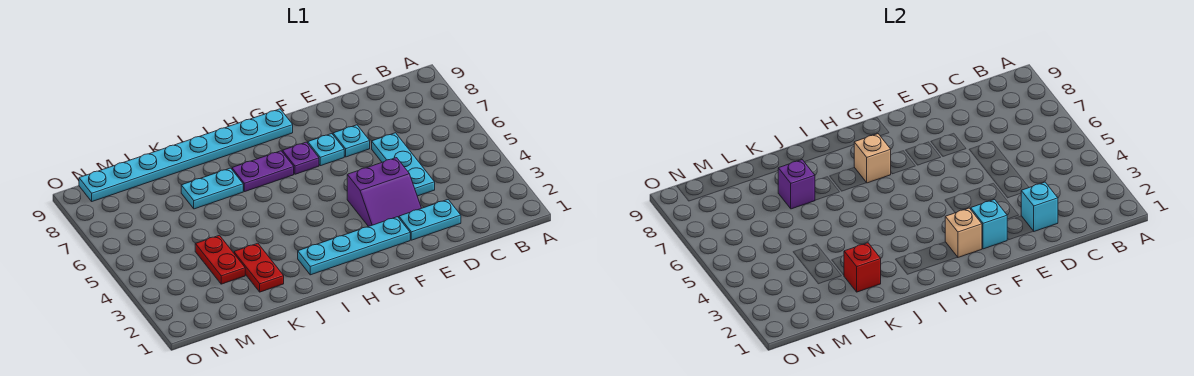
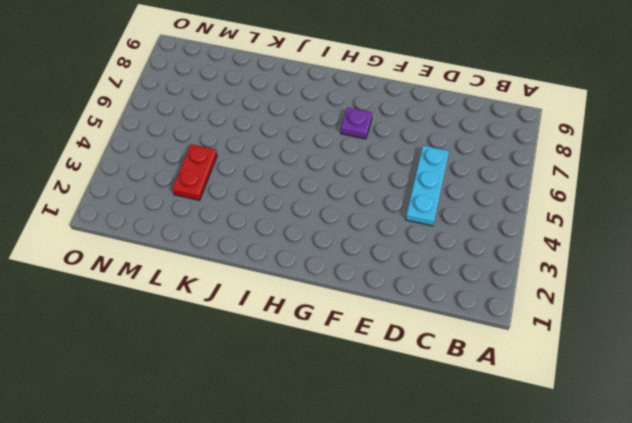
none -> cyan plate D2:E2 level 1
none -> purple slope E3:F4 level 1 top 4
none -> cyan plate E7 level 1

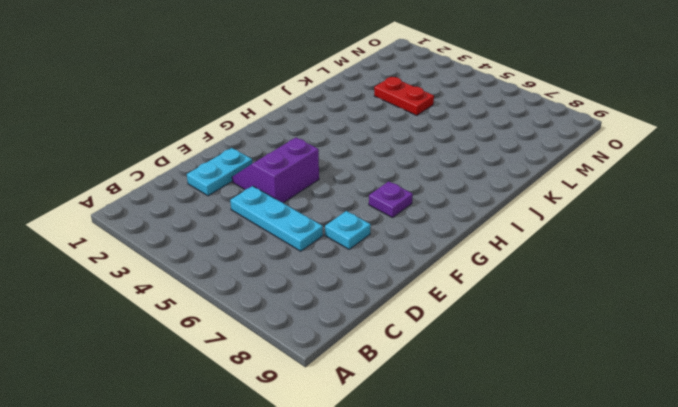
none -> cyan plate F2:I2 level 1
none -> cyan plate F7 level 1
none -> cyan plate G9:N9 level 1

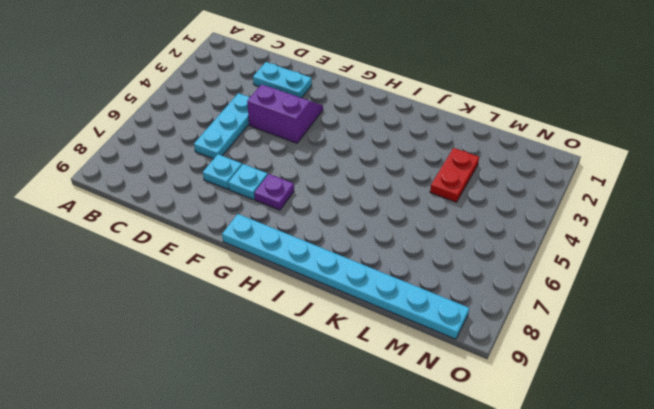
none -> cyan plate F2:I2 level 1
none -> purple plate H7:I7 level 1
none -> cyan plate J7:K7 level 1

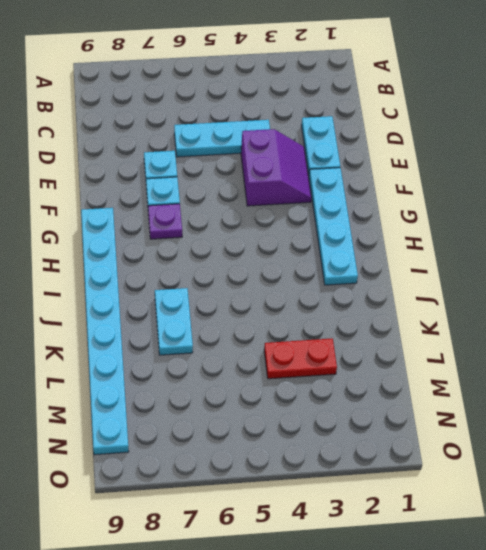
none -> purple plate H7:I7 level 1
none -> red plate K2:K3 level 1
none -> cyan brick D2 level 2

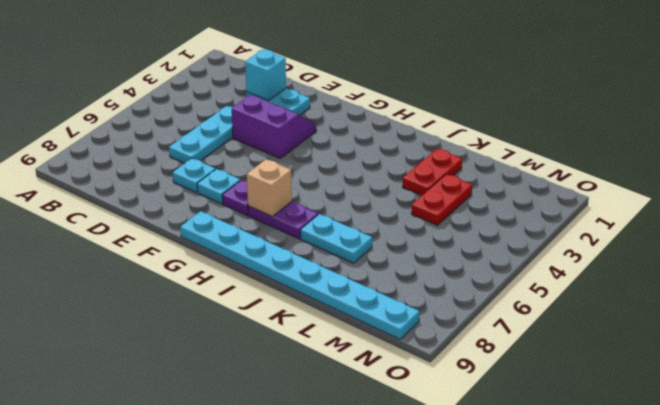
none -> cyan plate F2:I2 level 1
none -> cyan brick F2 level 2
none -> tan brick G2 level 2

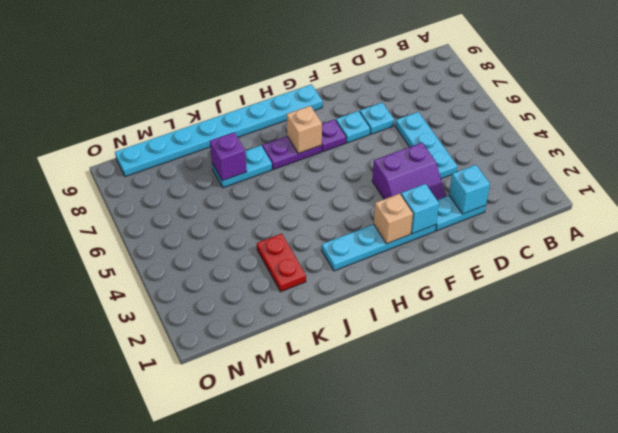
none -> red plate L3:L4 level 1
none -> red brick K2 level 2

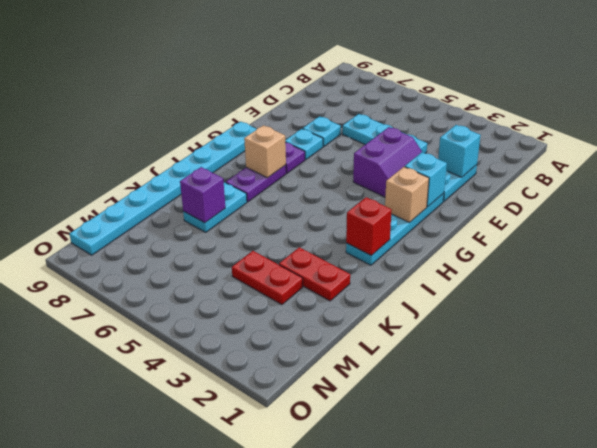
red brick I2 level 2 -> red brick K2 level 2

